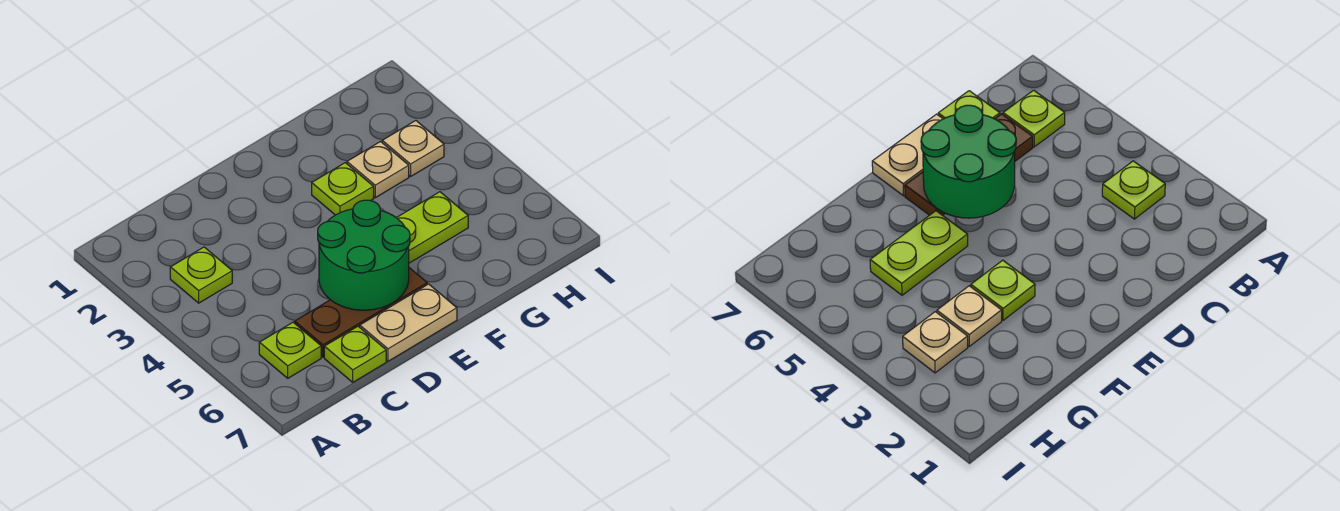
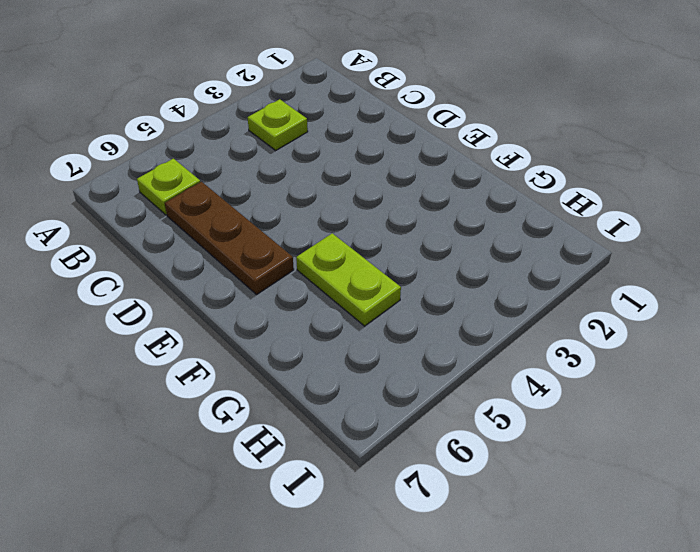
none -> lime plate C7 level 1
none -> tan plate D7:E7 level 1

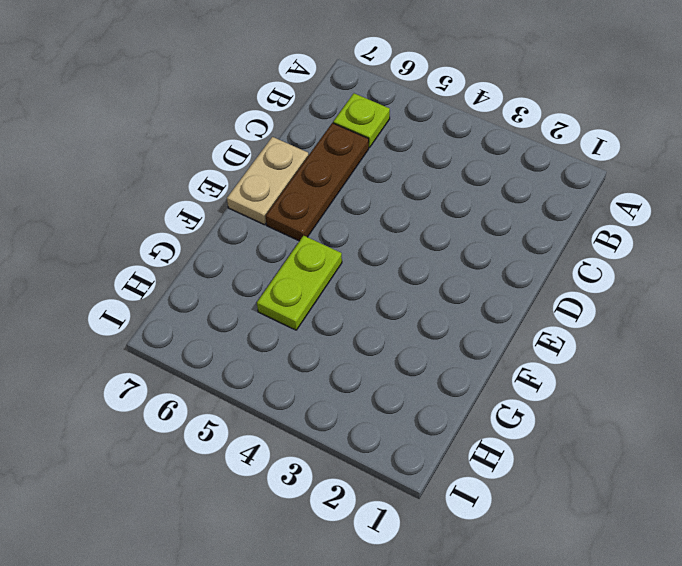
none -> lime plate B3 level 1
none -> lime plate C7 level 1

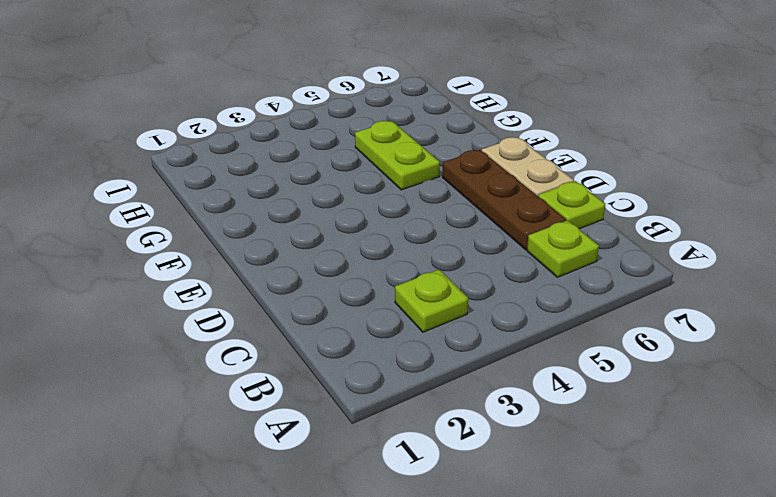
none -> lime plate F3 level 1
none -> tan plate G3 level 1

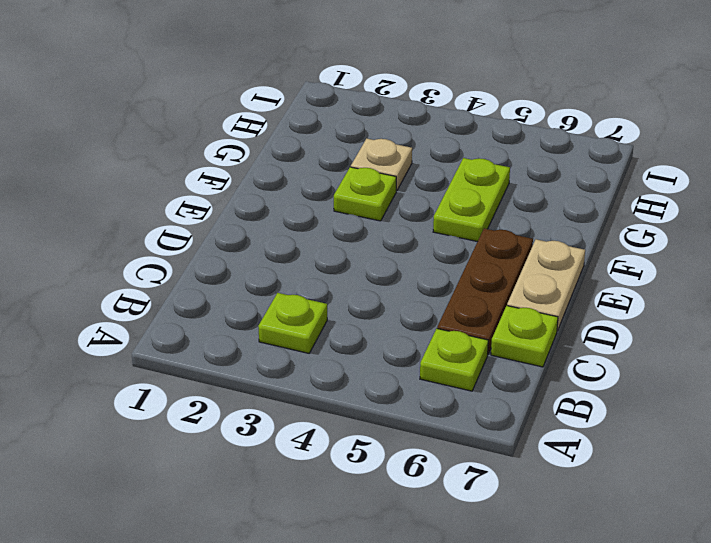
none -> tan plate H3 level 1
none -> green round brick D5:E6 level 2

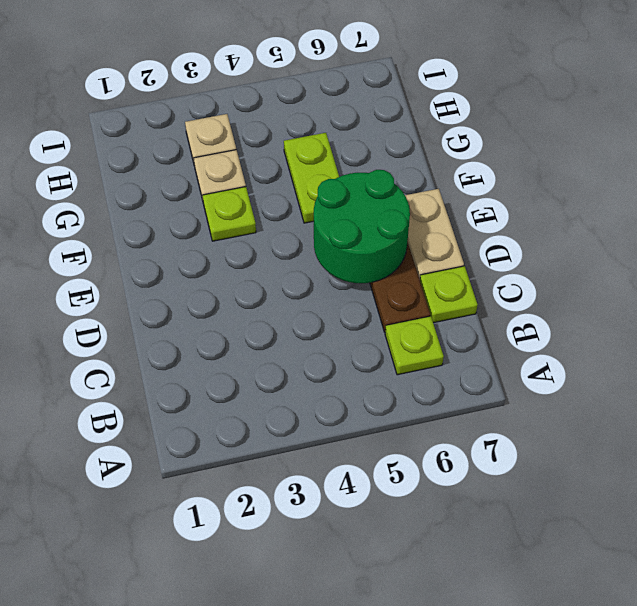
none -> lime plate B3 level 1

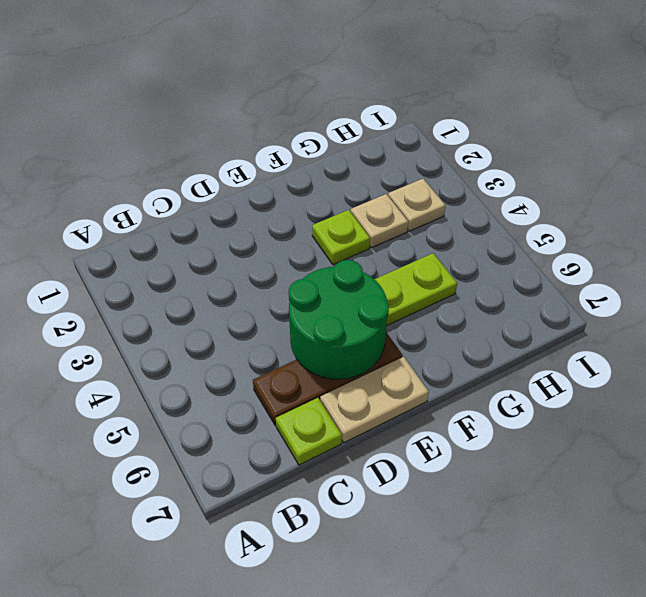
none -> lime plate B3 level 1
none -> lime plate B6 level 1

